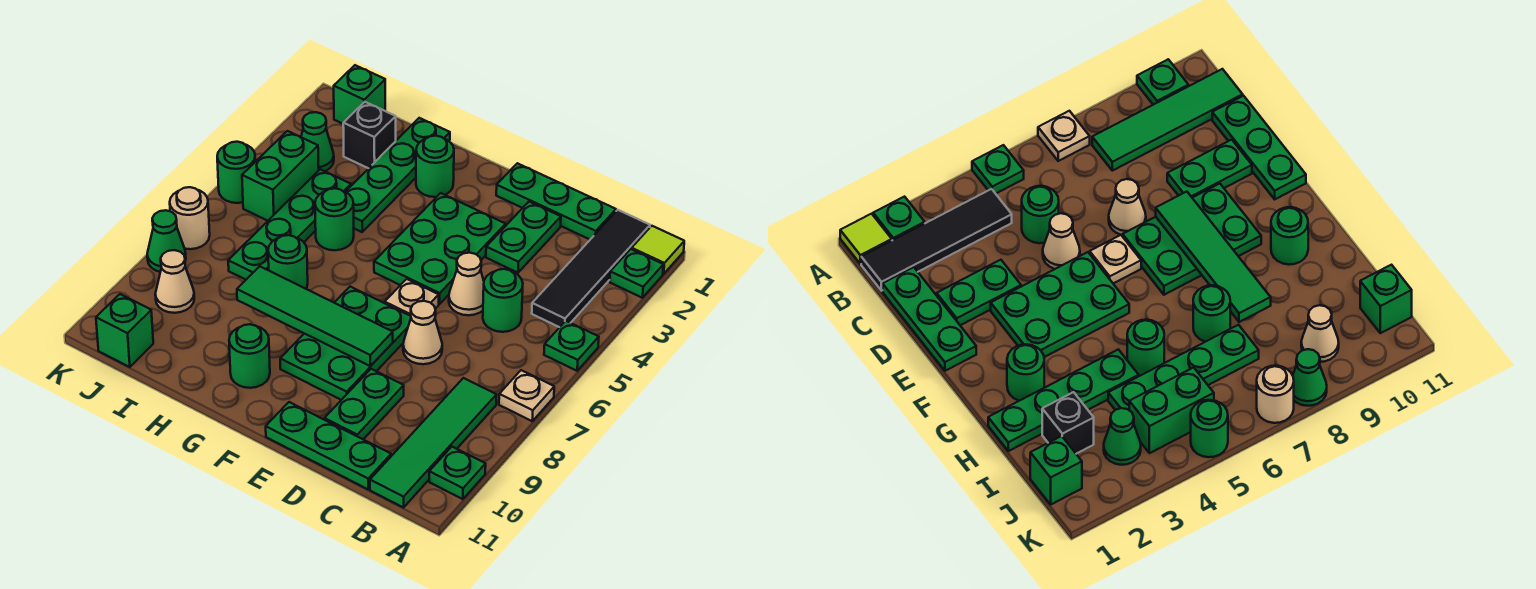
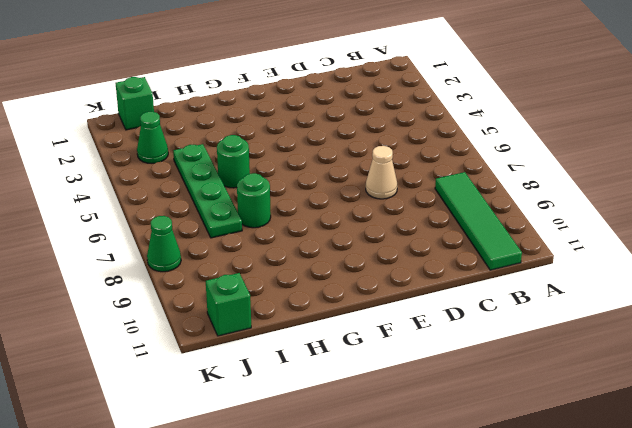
none -> lime tile A1 level 1
none -> green plate A2 level 1
none -> green plate A5 level 1
none -> tan plate A7 level 1

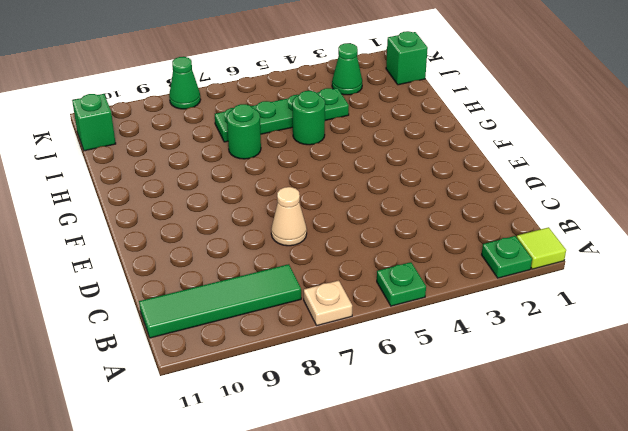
none -> green plate A10 level 1
none -> black tile B1:B4 level 1
none -> green plate C1:E1 level 1
none -> green round brick C5 level 1

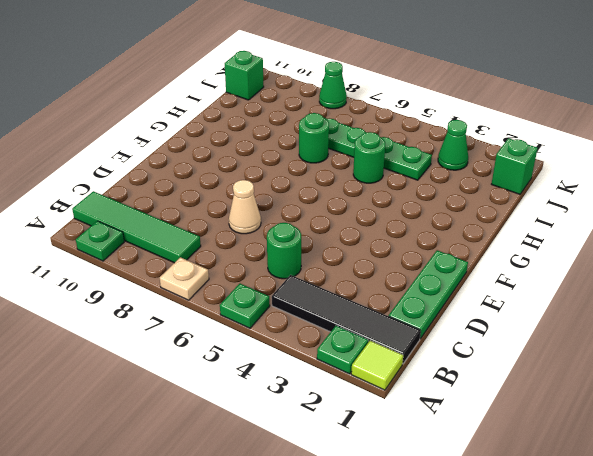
none -> green plate C11:E11 level 1
none -> green plate D2:D3 level 1
none -> tan cone D5 level 1
none -> green plate D9:D10 level 1

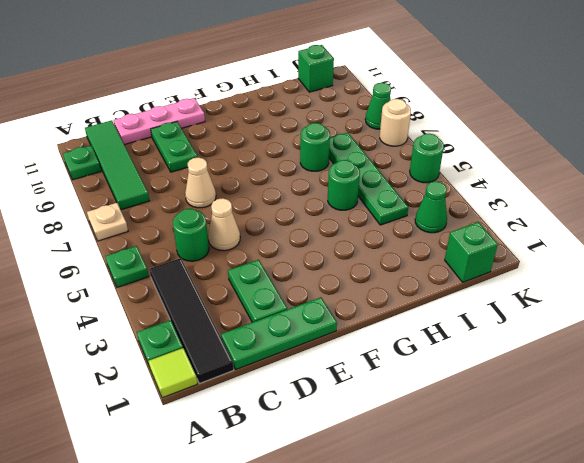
pink plate C11:E11 level 1 -> green plate C11:E11 level 1
none -> green plate E3:F5 level 1
none -> tan plate E6 level 1
none -> green plate E7:F9 level 1
none -> green round brick G2 level 1

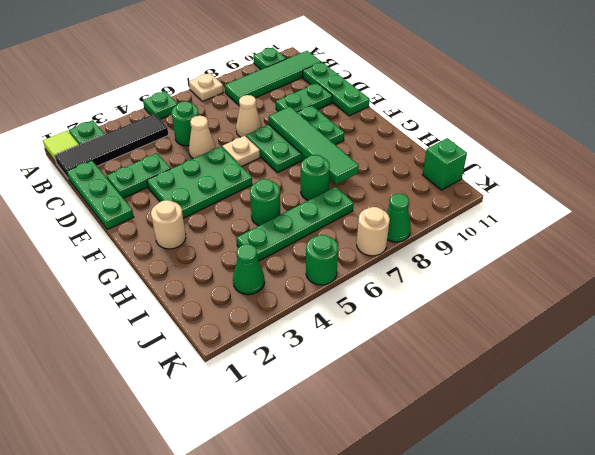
tan round brick G2 level 1 -> green round brick G2 level 1
none -> green round brick G10 level 1
none -> green plate H1:H4 level 1
none -> black brick I2 level 1
none -> green brick J1 level 1

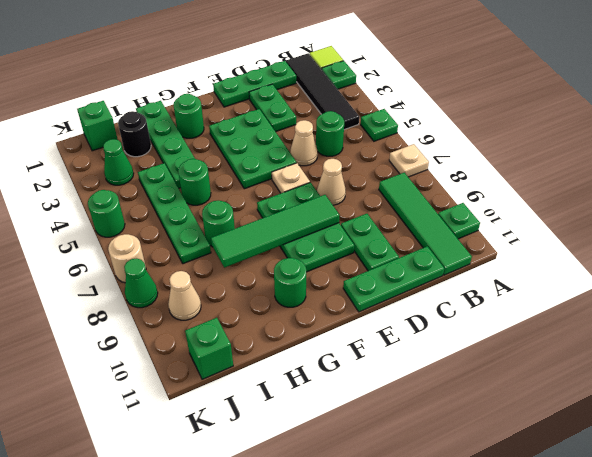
black round brick I2 level 1 -> black brick I2 level 1
none -> green brick J4:J5 level 1

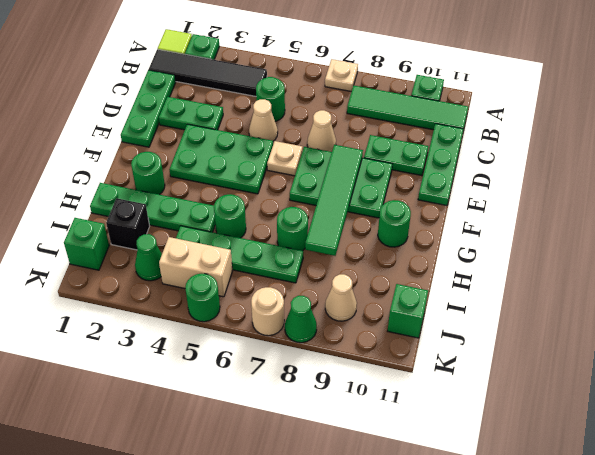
tan brick J4:J5 level 1 -> green brick J4:J5 level 1
none -> green plate A5 level 1

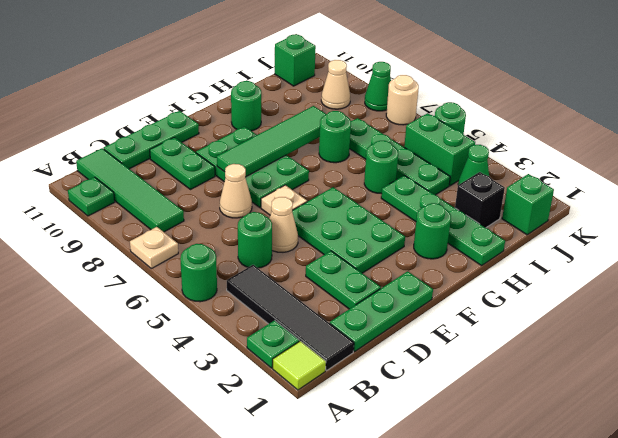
green round brick A5 level 1 -> green plate A5 level 1

